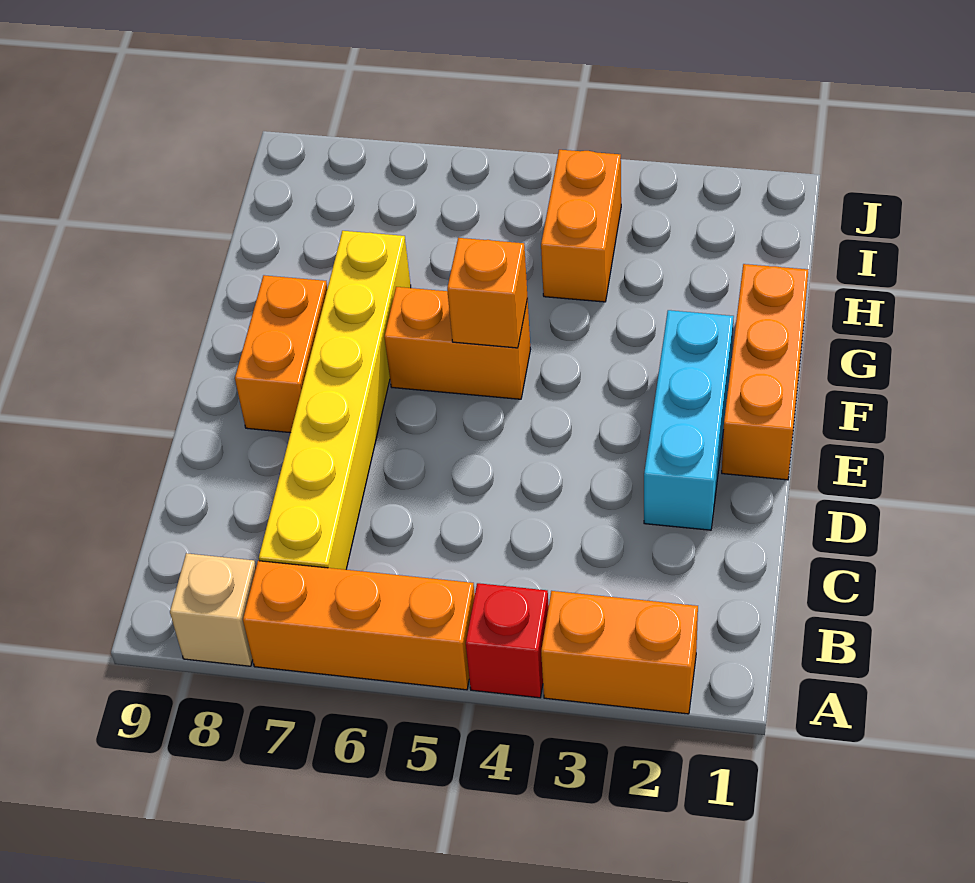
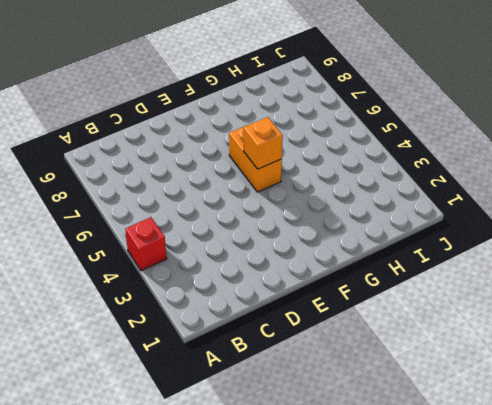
none -> orange brick A2:A3 level 1
none -> orange brick A5:A7 level 1

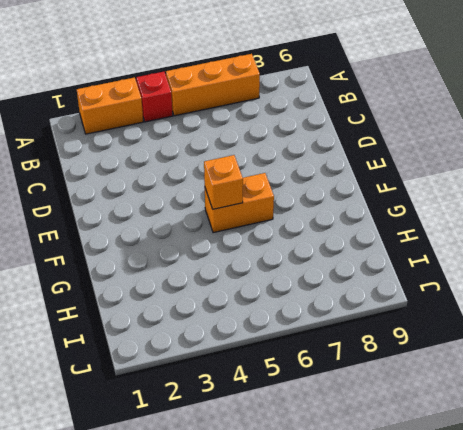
none -> tan brick A8 level 1
none -> yellow brick B7:G7 level 1

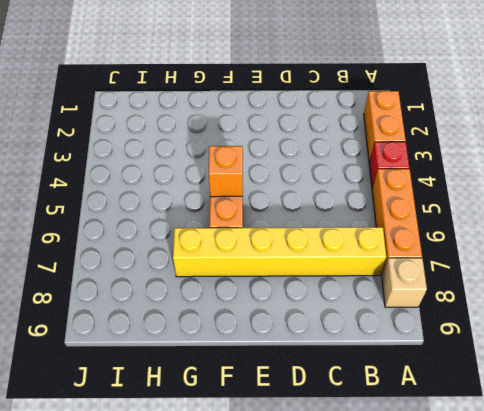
none -> cyan brick D2:F2 level 1
none -> orange brick E1:G1 level 1

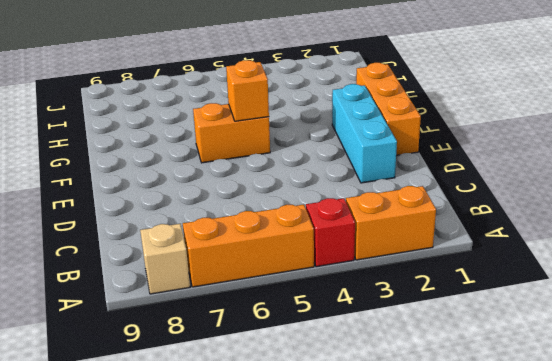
none -> yellow brick B7:G7 level 1
none -> orange brick E8:F8 level 1

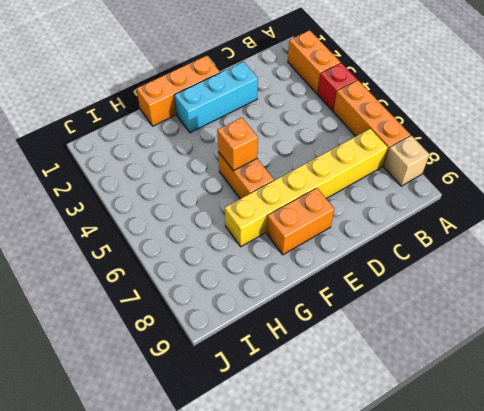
none -> orange brick H4:I4 level 1

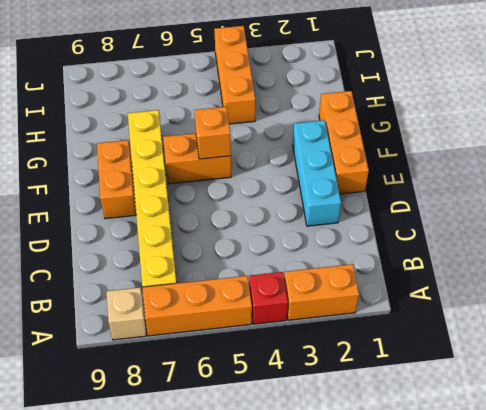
orange brick H4:J4 level 1 -> orange brick H4:I4 level 1

